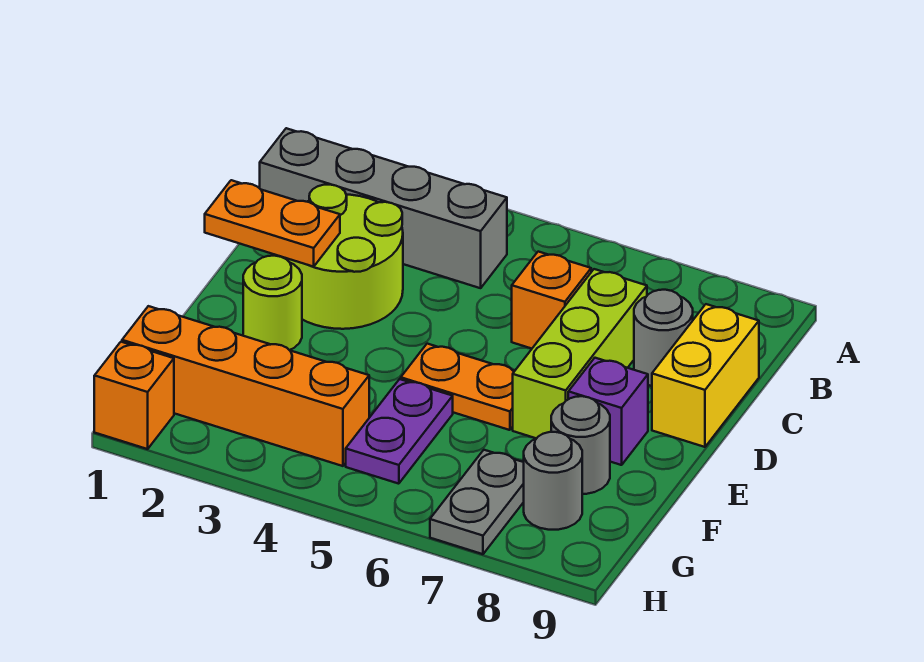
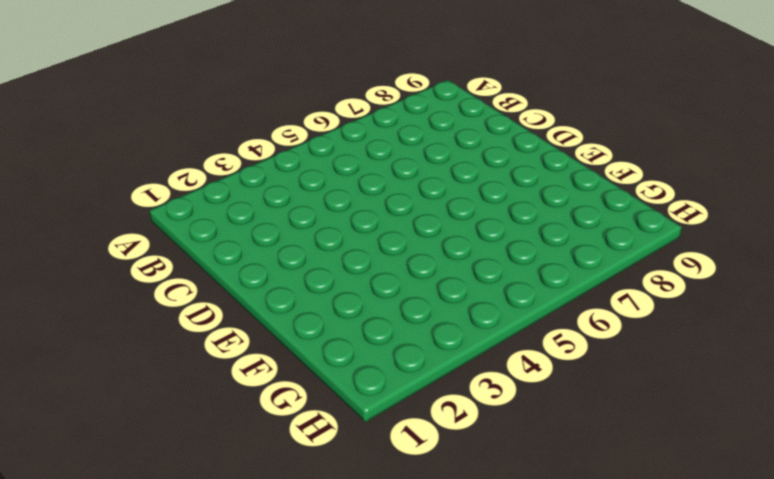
none -> grey brick B1:B4 level 1
none -> lime round brick C2:D3 level 1
none -> orange brick C6 level 1

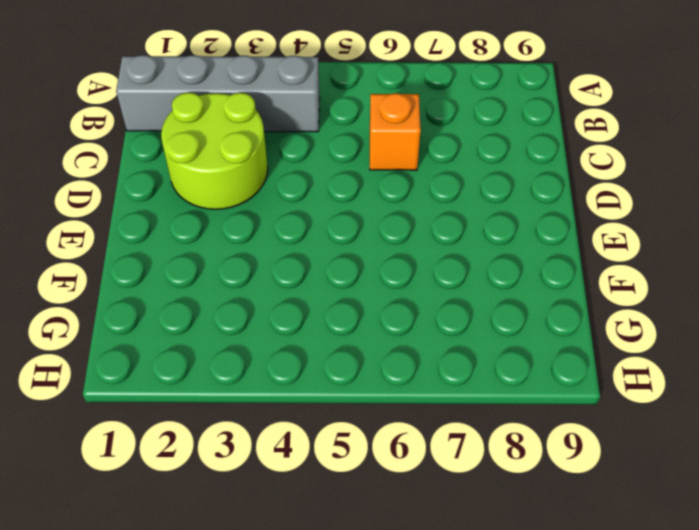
none -> lime brick C7:E7 level 1
none -> grey round brick C8 level 1
none -> yellow brick C9:D9 level 1

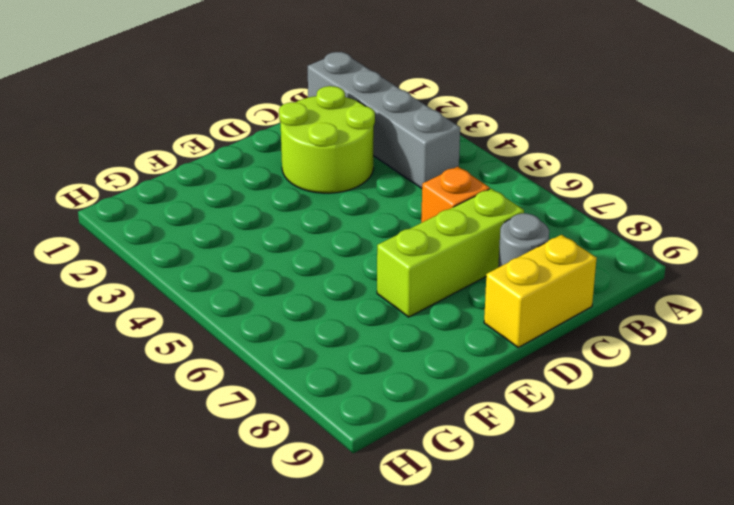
none -> lime round brick E2 level 1
none -> orange plate E5:E6 level 1
none -> purple brick E8 level 1

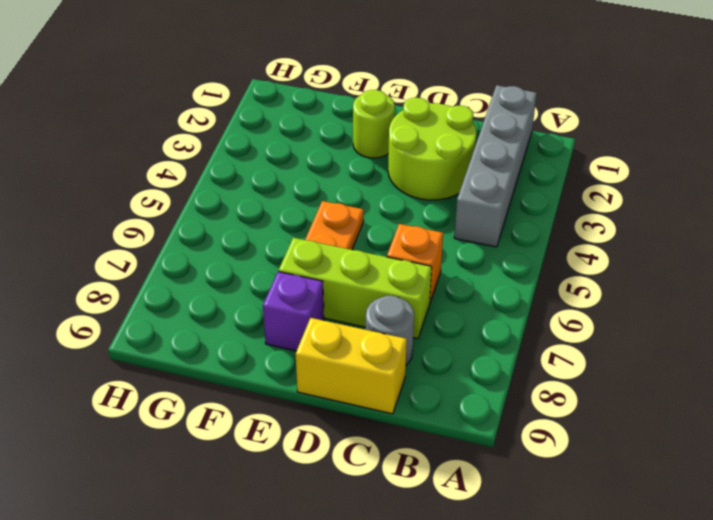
none -> purple plate F5:G5 level 1
none -> grey round brick F8 level 1
none -> orange brick G1:G4 level 1

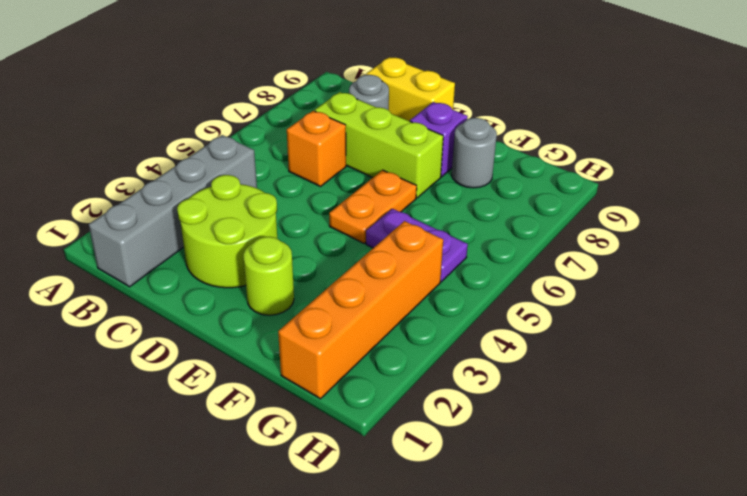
none -> grey plate G7:H7 level 1
none -> grey round brick G8 level 1
none -> orange brick H1 level 1

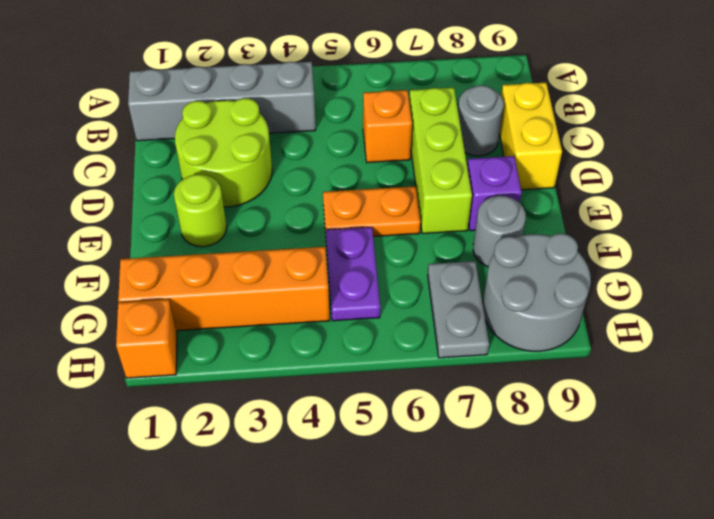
grey round brick G8:H9 level 1 -> grey round brick G8 level 1
none -> orange plate D1:D2 level 2

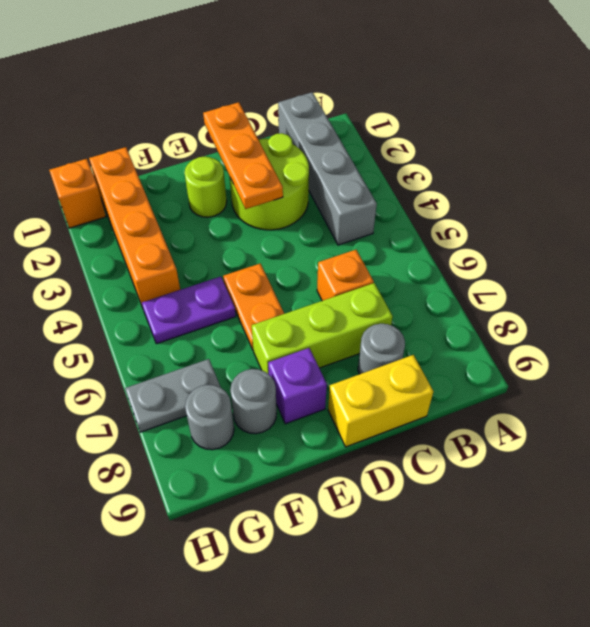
orange plate D1:D3 level 2 -> orange plate D1:D2 level 2

